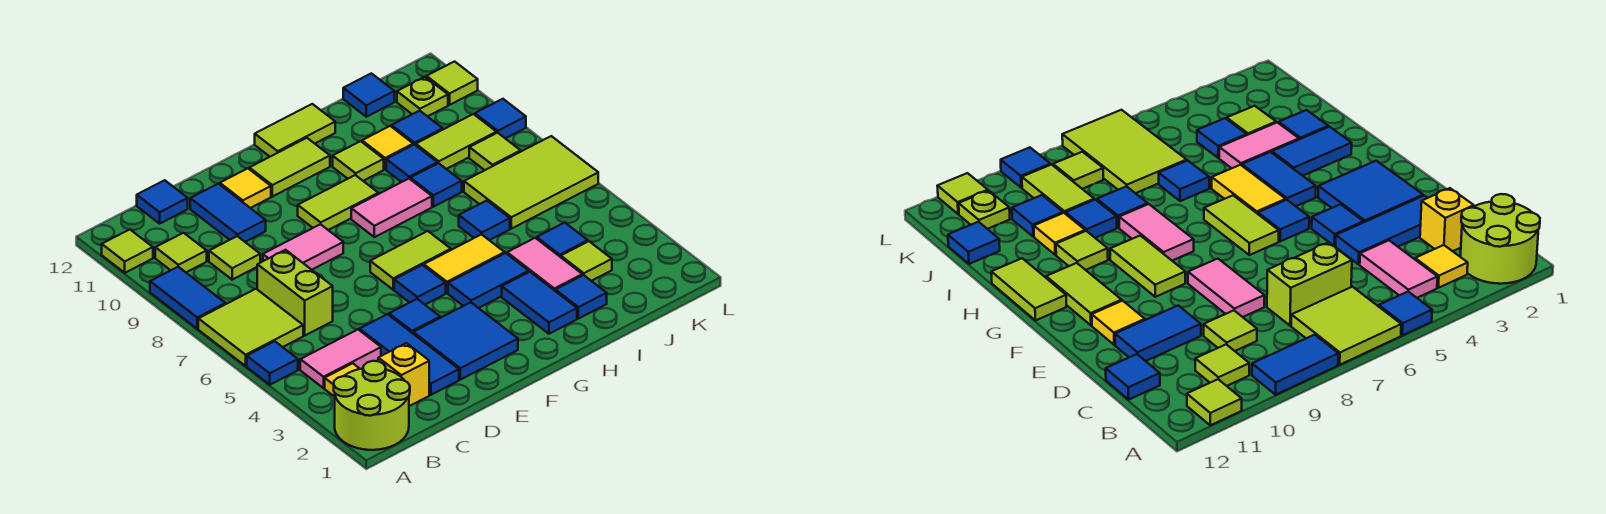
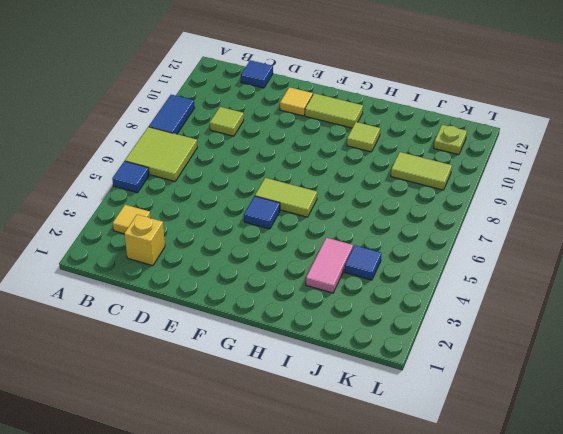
none -> lime round brick A1:B2 level 1
none -> lime tile A11 level 1
none -> pink tile B4:C4 level 1
none -> lime tile B10 level 1

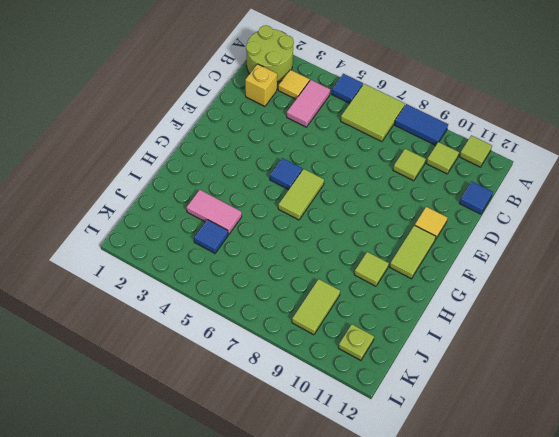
none -> lime brick C6:C7 level 1
none -> blue tile D2:D4 level 1
none -> pink tile D8:E8 level 1
none -> blue tile D10:D11 level 1

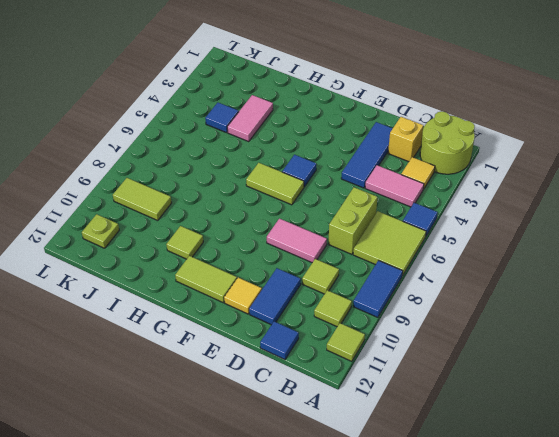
none -> blue tile E2:F3 level 1
none -> blue tile E4 level 1
none -> lime tile F9:G9 level 1
none -> blue tile G4:H4 level 1

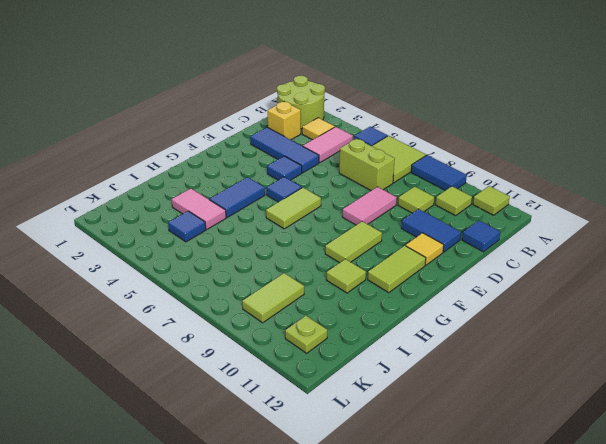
none -> blue tile E2:F3 level 1
none -> yellow tile G5:H5 level 1
none -> pink tile G8:H8 level 1
none -> lime tile G12:H12 level 1

